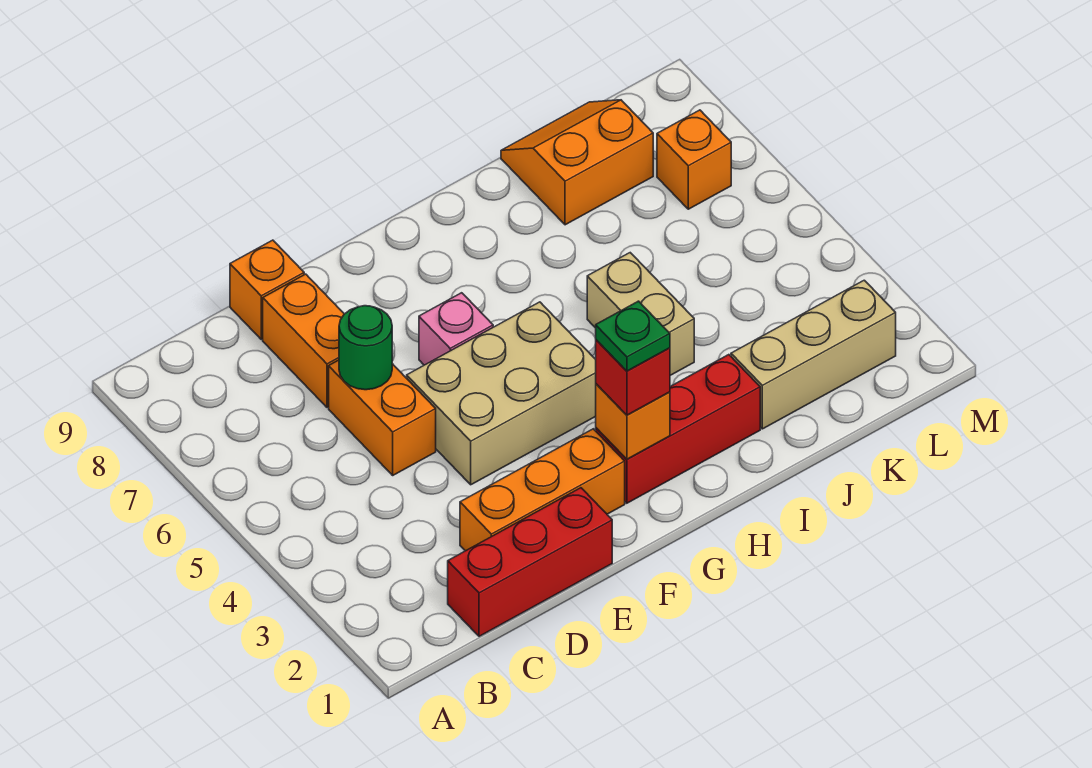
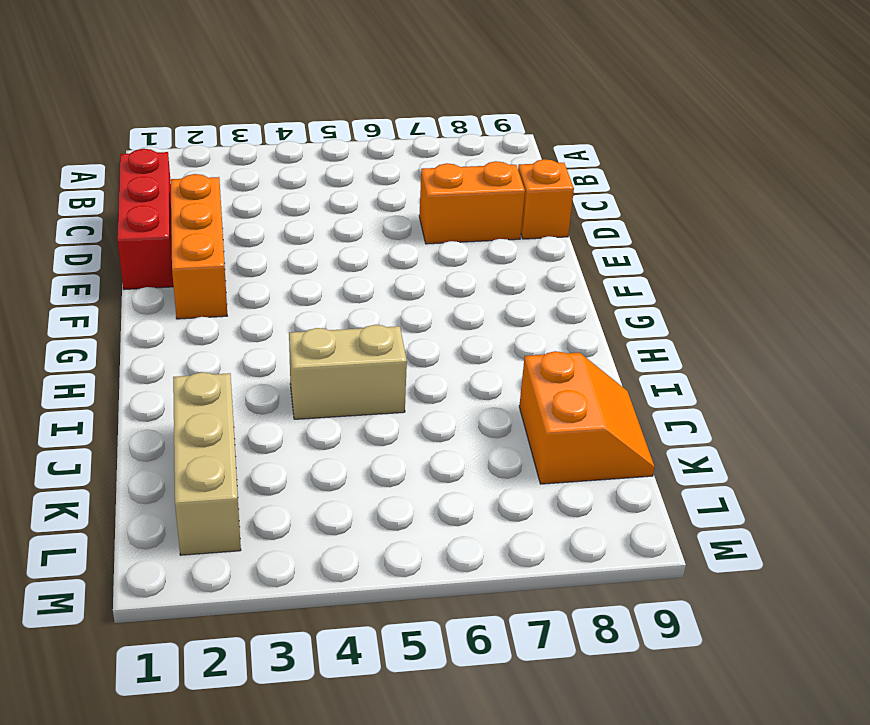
none -> orange brick D5:D6 level 1
none -> tan brick E4:G5 level 1
none -> pink brick F6 level 1

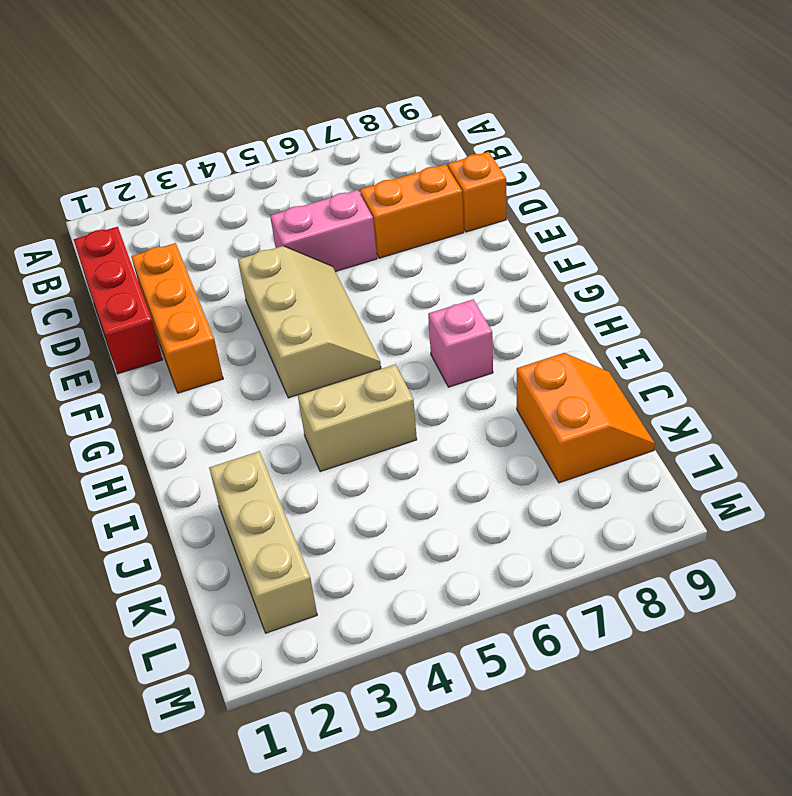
pink brick D5:D6 level 1 -> orange brick D5:D6 level 1
tan slope E4:G5 level 1 top 4 -> tan brick E4:G5 level 1
pink brick H7 level 1 -> pink brick F6 level 1
none -> red brick G2:I2 level 1
none -> orange brick L7 level 1
none -> green round brick D6 level 2

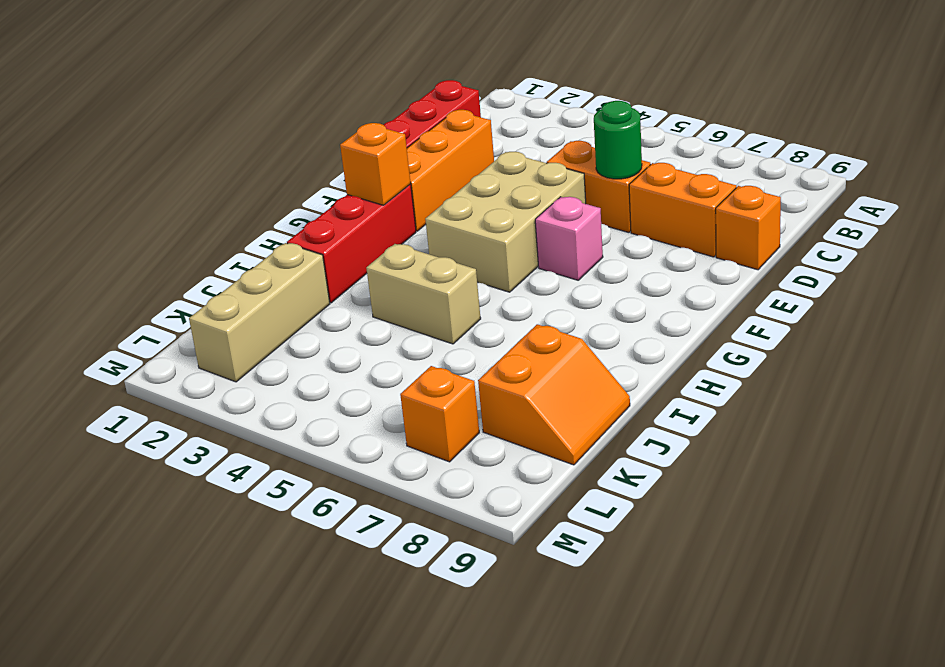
none -> red brick G2 level 3
none -> green plate G2 level 4

